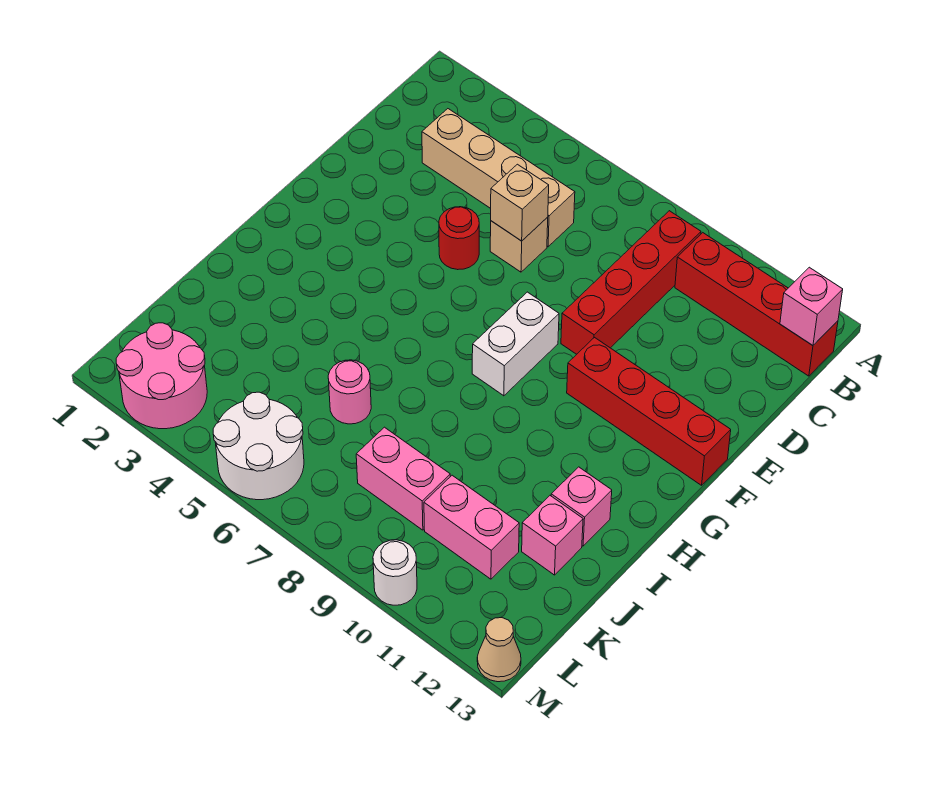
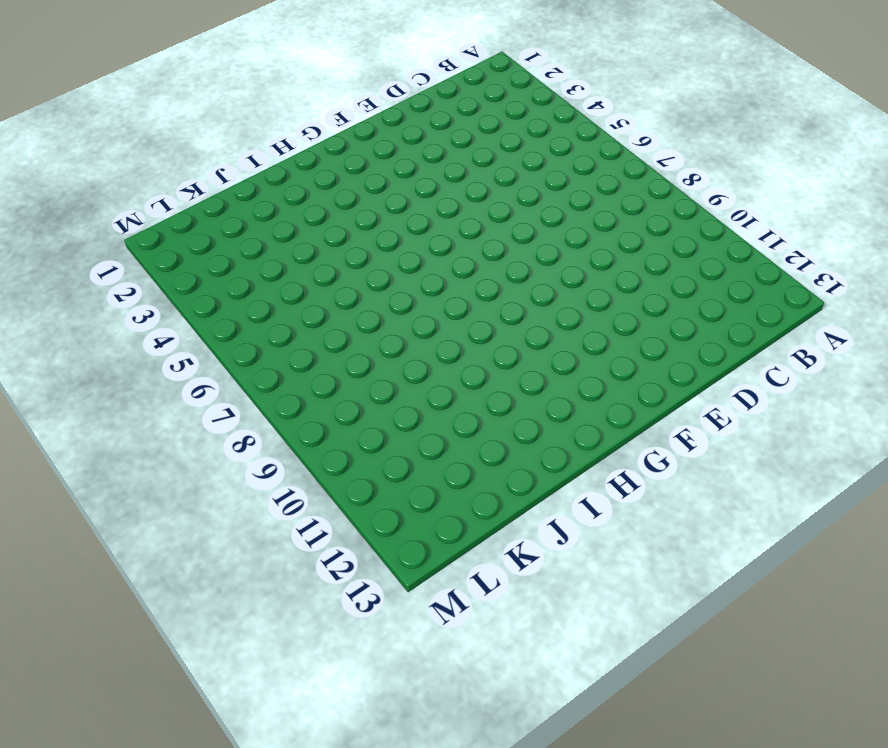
none -> red brick B9:E9 level 1
none -> red brick B10:B13 level 1
none -> tan brick C3:C6 level 1

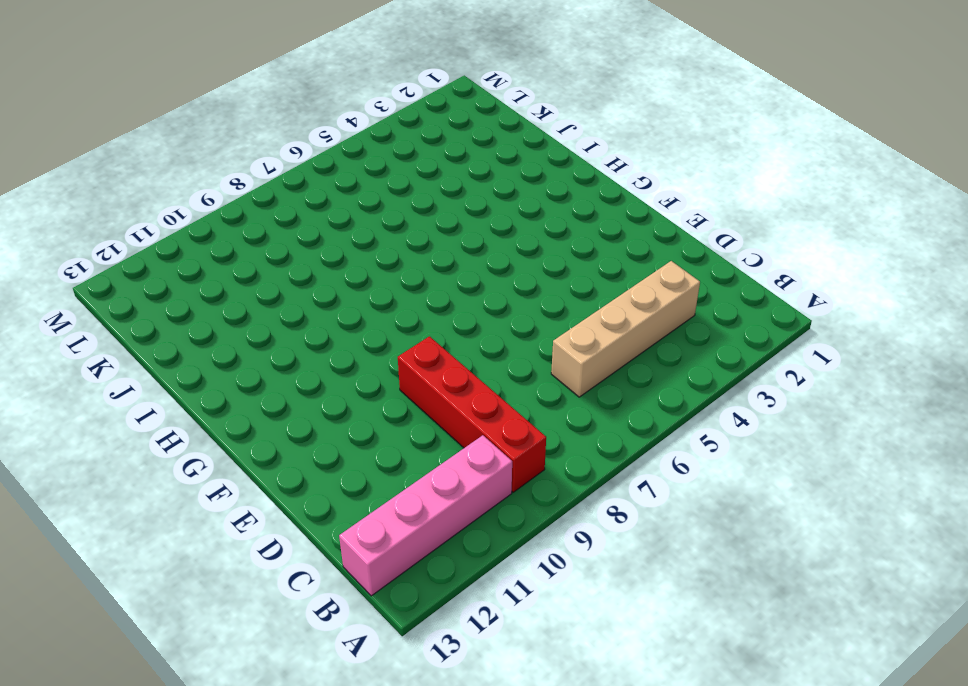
pink brick B10:B13 level 1 -> red brick B10:B13 level 1
none -> tan brick D6 level 1
none -> red round brick E5 level 1
none -> white brick F8:G8 level 1

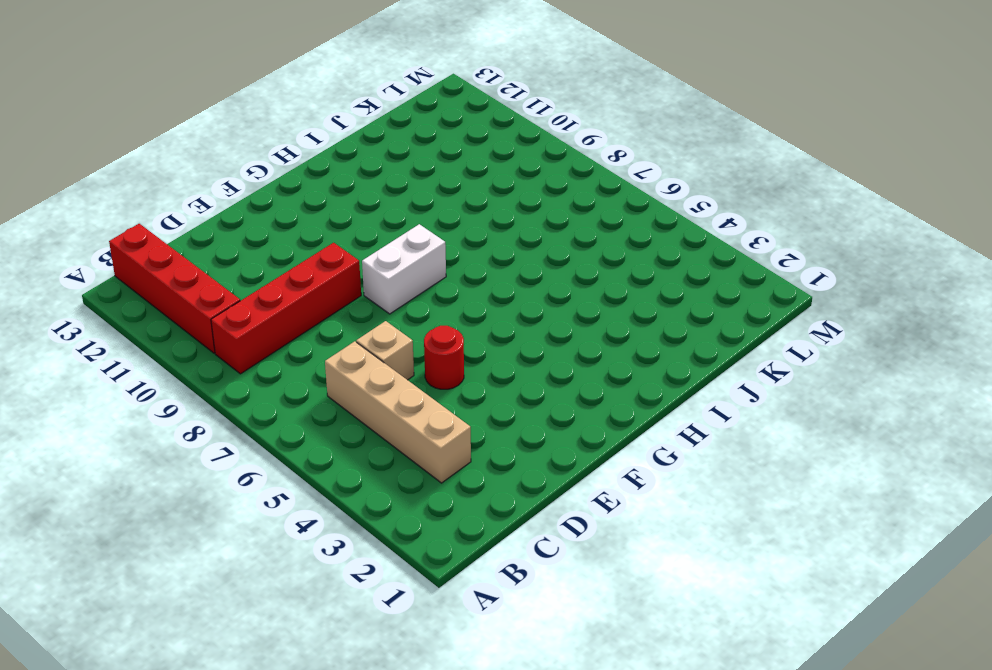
none -> red brick F10:F13 level 1
none -> pink brick I12 level 1
none -> pink round brick J6 level 1

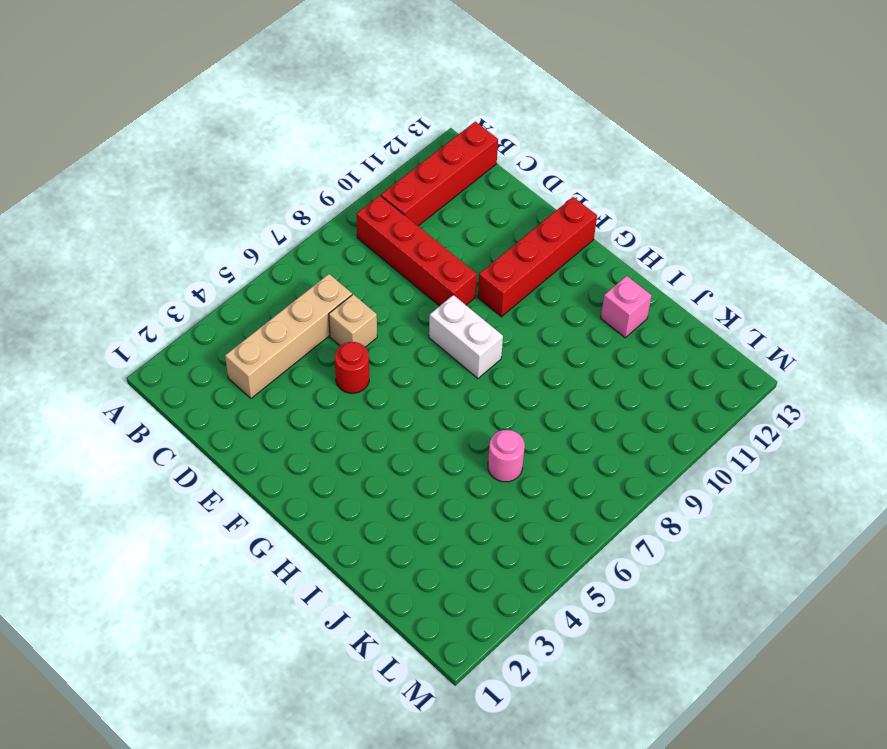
none -> pink brick J12 level 1
none -> pink brick K8:K9 level 1
none -> pink brick K10:K11 level 1

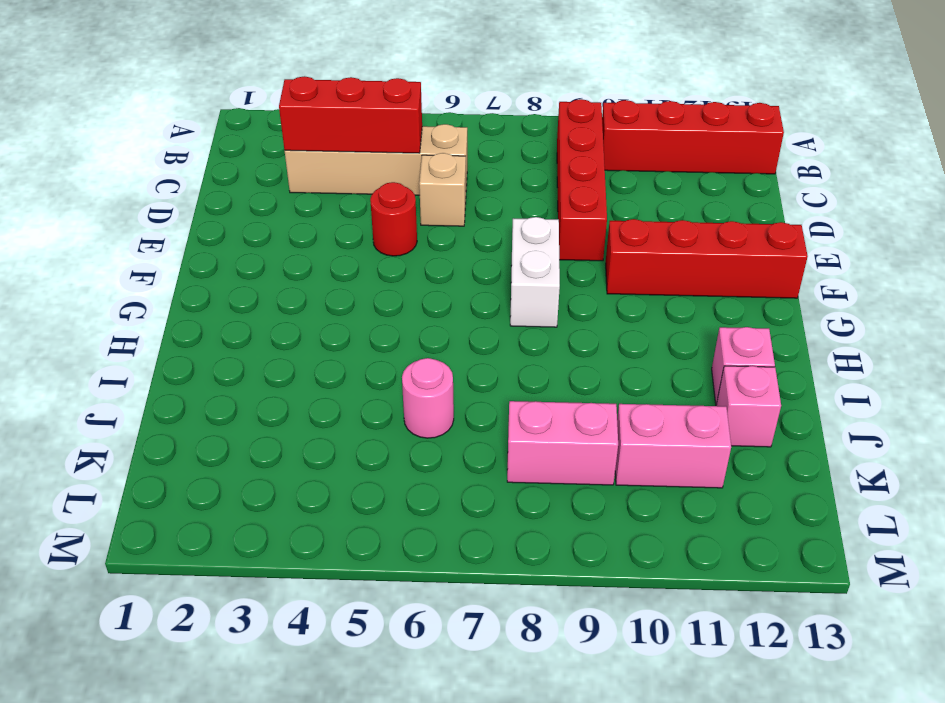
red brick C3:C5 level 2 -> none
none -> pink round brick L2:M3 level 1
none -> white round brick L5:M6 level 1
none -> white round brick M10 level 1

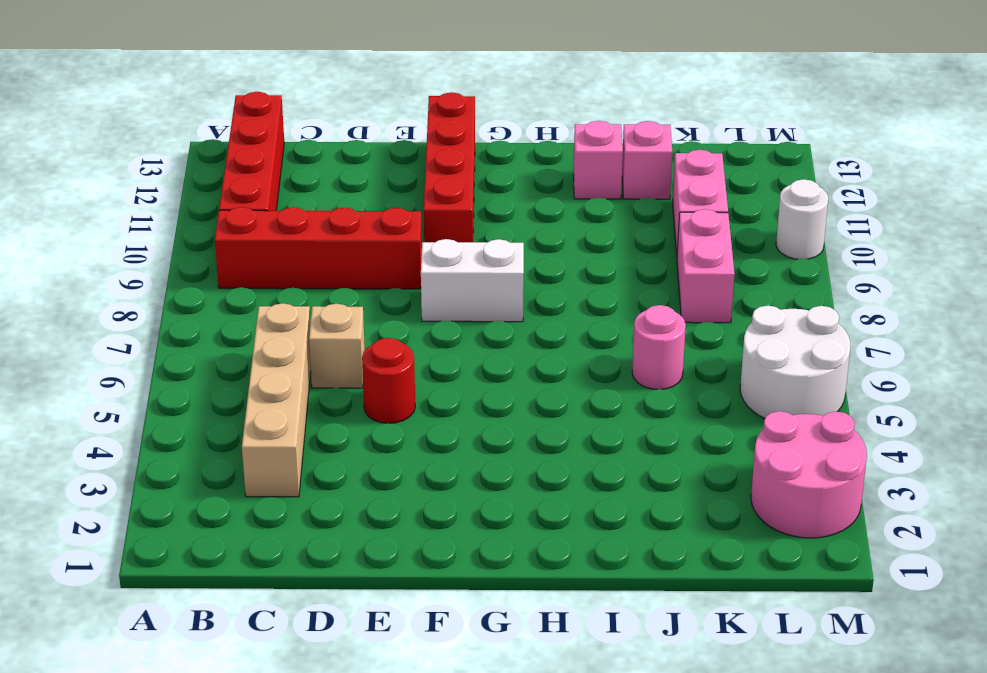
none -> tan cone M13 level 1
none -> pink brick B13 level 2
none -> tan brick D6 level 2

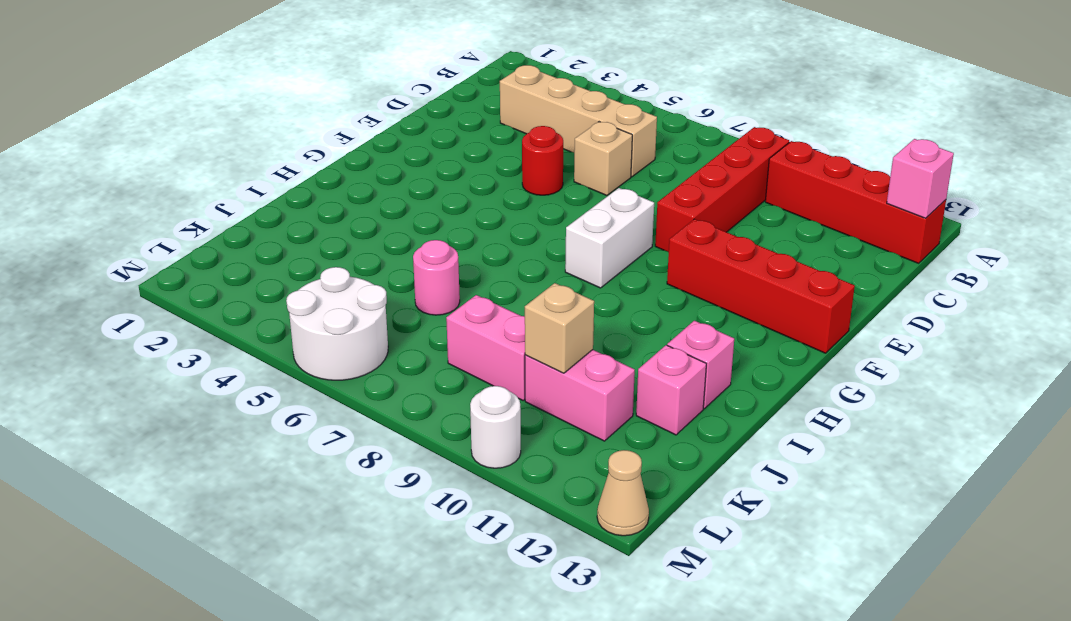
tan brick K10 level 2 -> tan brick D6 level 2
none -> pink round brick L2:M3 level 1

